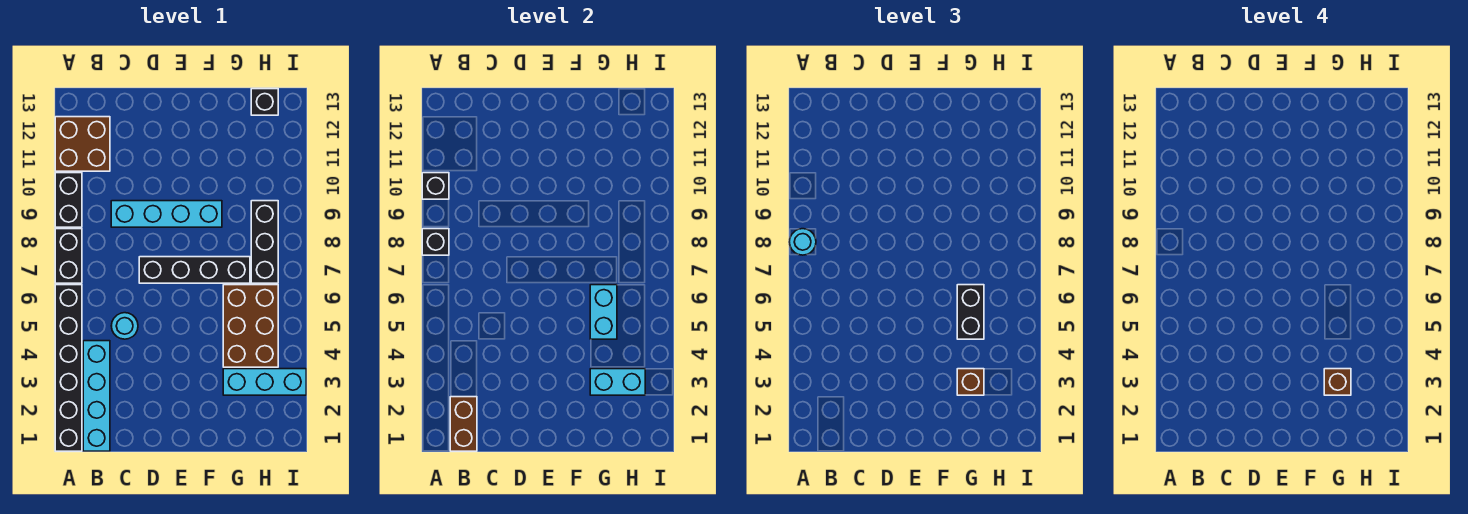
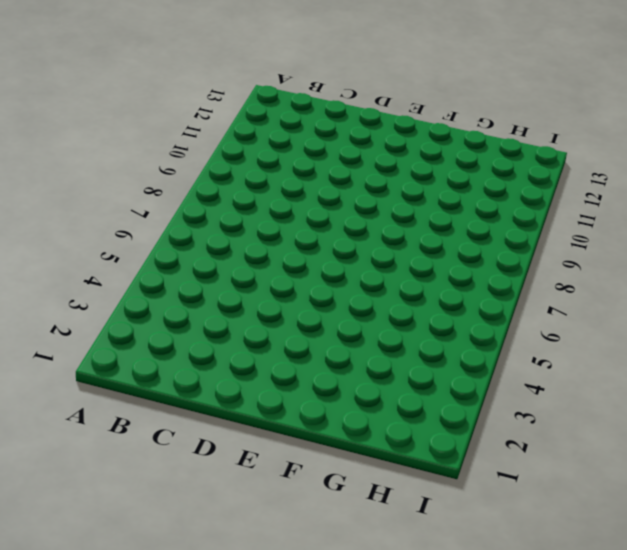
none -> black brick A1:A6 level 1
none -> black brick A7:A8 level 1
none -> black brick A9:A10 level 1

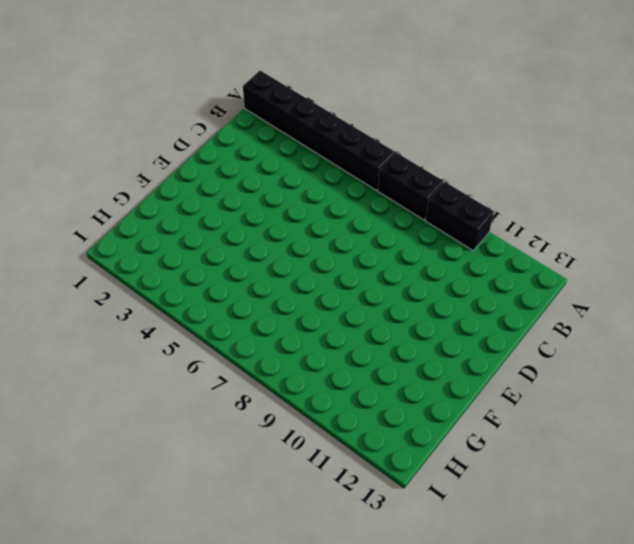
none -> brown brick A11:B12 level 1
none -> cyan brick B1:B4 level 1
none -> cyan round brick C5 level 1

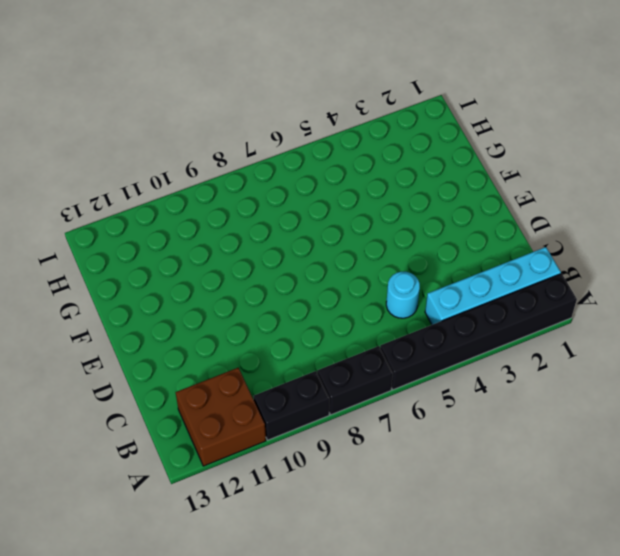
none -> cyan brick C9:F9 level 1
none -> black brick D7:G7 level 1
none -> cyan brick G3:I3 level 1

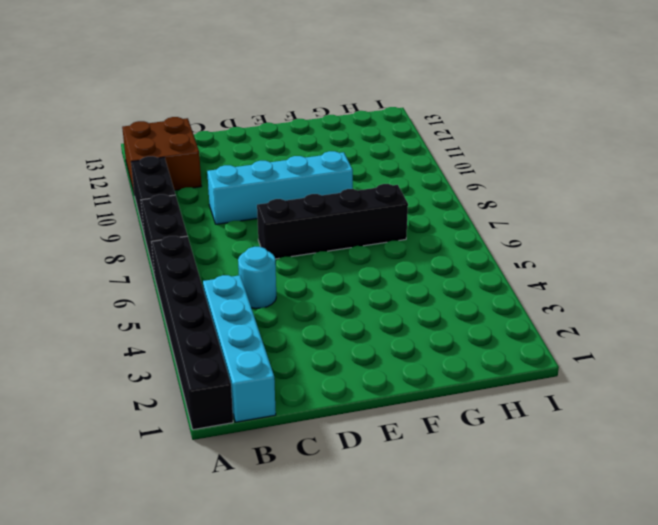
none -> cyan brick G3:I3 level 1
none -> brown brick G4:H6 level 1
none -> black brick H7:H9 level 1

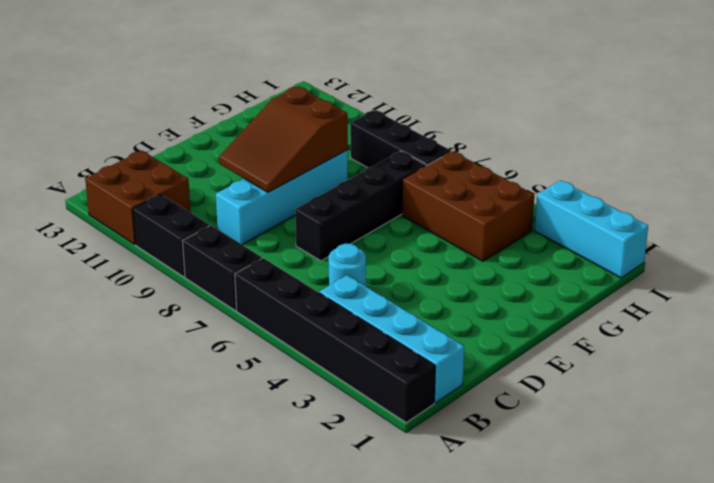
brown slope D9:F10 level 2 top F -> none
cyan brick I1:I3 level 1 -> cyan brick G3:I3 level 1
none -> black brick H13 level 1
none -> black brick A8 level 2
none -> black brick A10 level 2

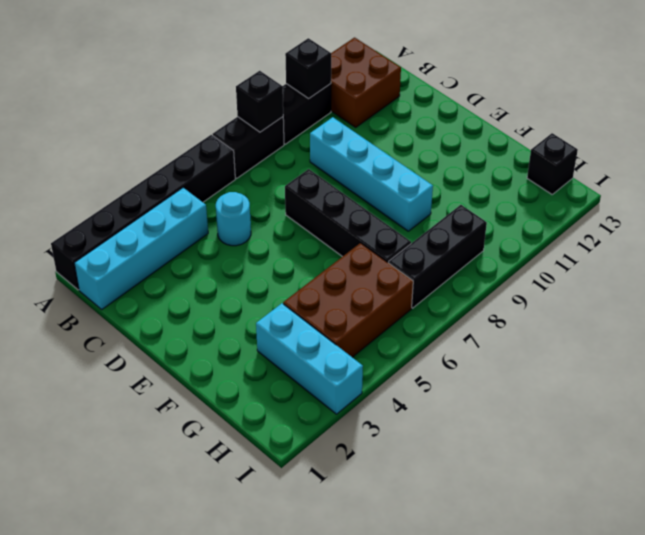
none -> brown brick B1:B2 level 2
none -> cyan brick G3:H3 level 2
none -> cyan brick G5:G6 level 2

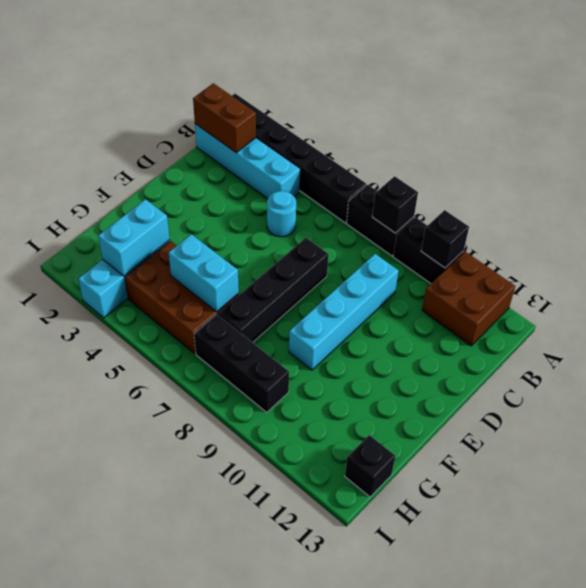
none -> cyan round brick A8 level 3
none -> brown brick G3 level 3
none -> black brick G5:G6 level 3

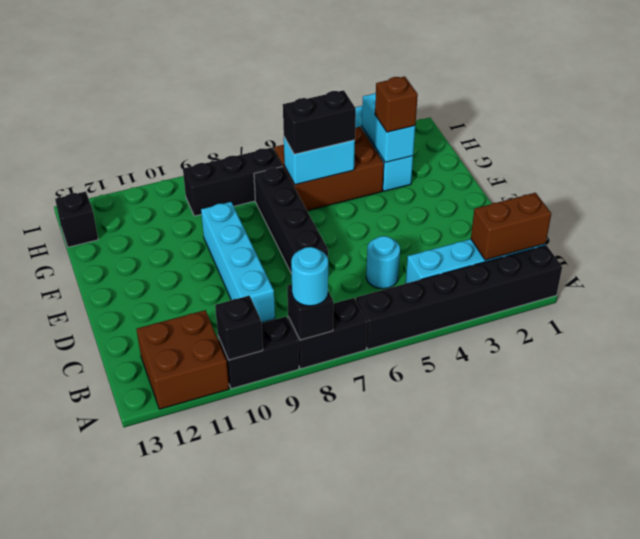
none -> brown brick G3 level 4

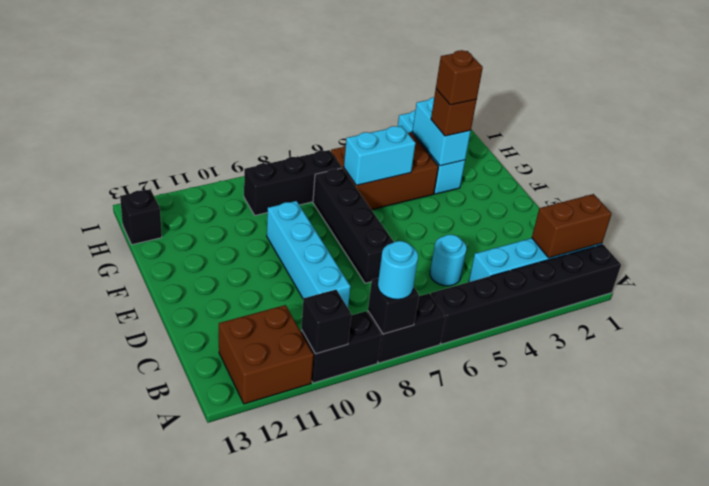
none -> black brick G5:G6 level 3

